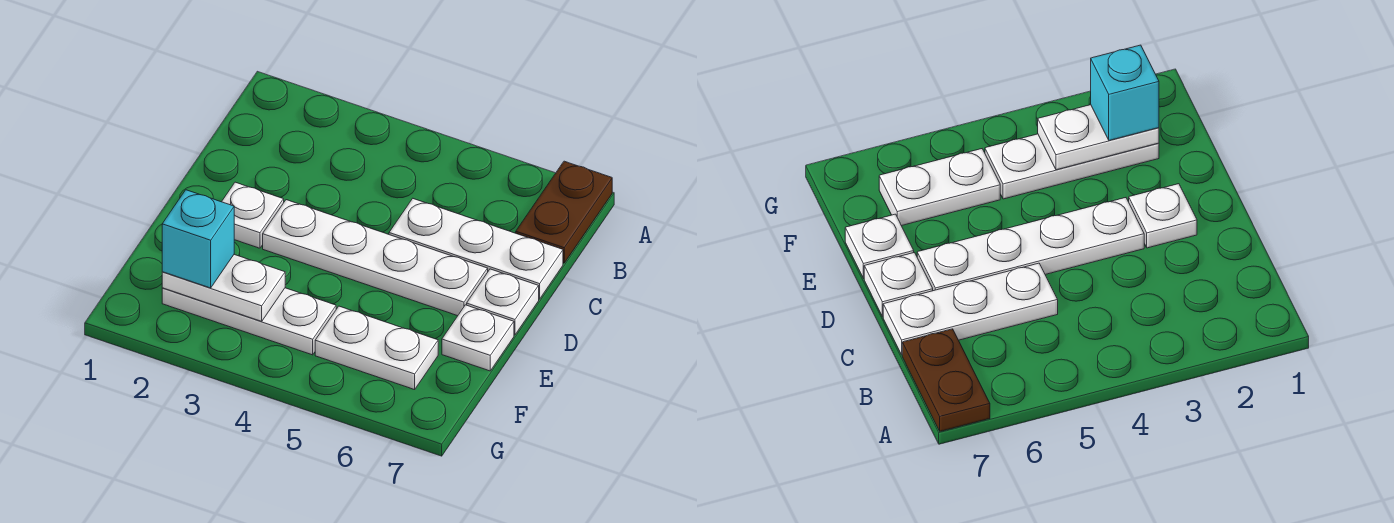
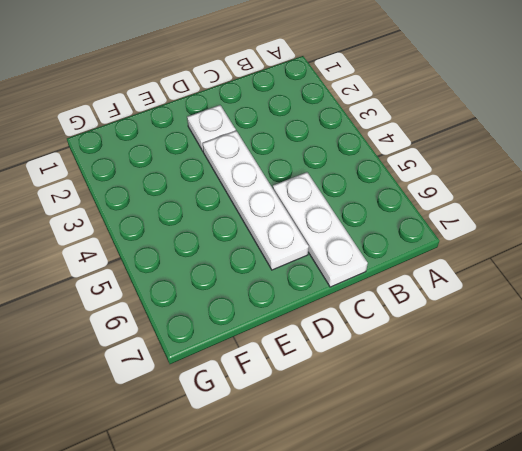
none -> brown plate A7:B7 level 1
none -> white plate D7 level 1

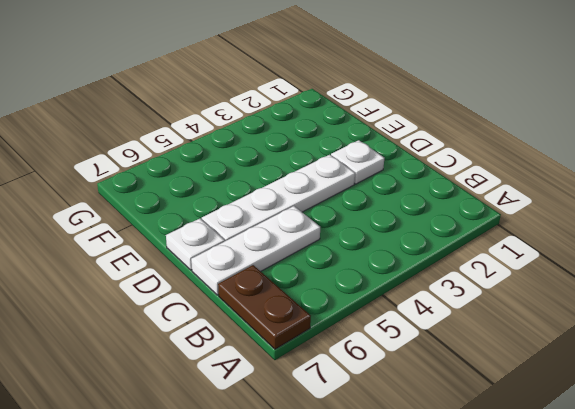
none -> white plate E7 level 1
none -> white plate F2:F4 level 1

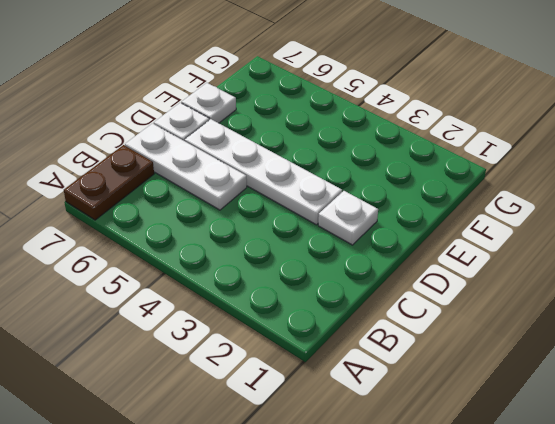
none -> white plate F2:F4 level 1
none -> white plate F5:F6 level 1

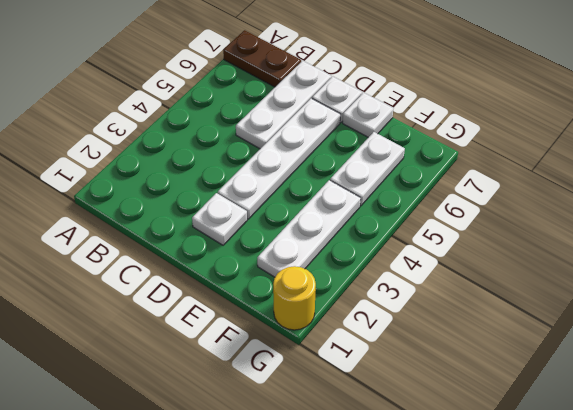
yellow round brick G1 level 1 -> none
none -> white plate F2:F3 level 2
none -> cyan brick F2 level 3

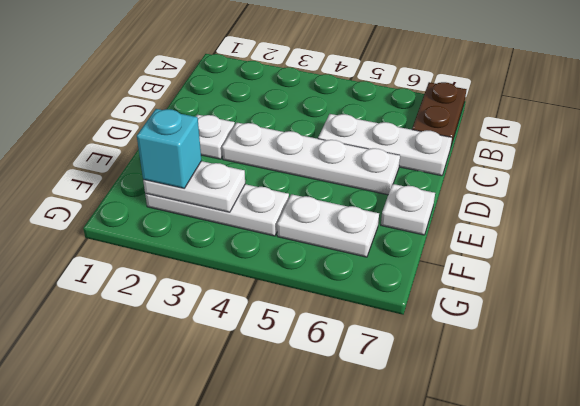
none -> white plate D7 level 1

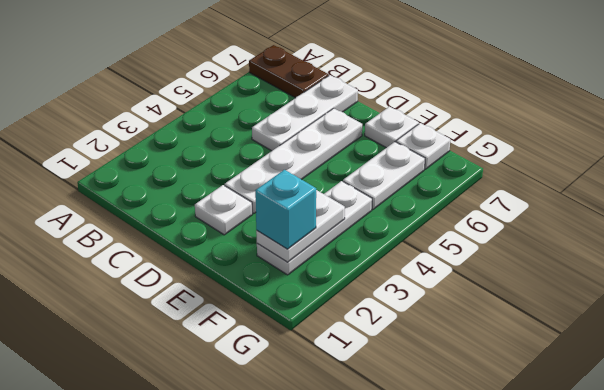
white plate F7 level 1 -> white plate D7 level 1

